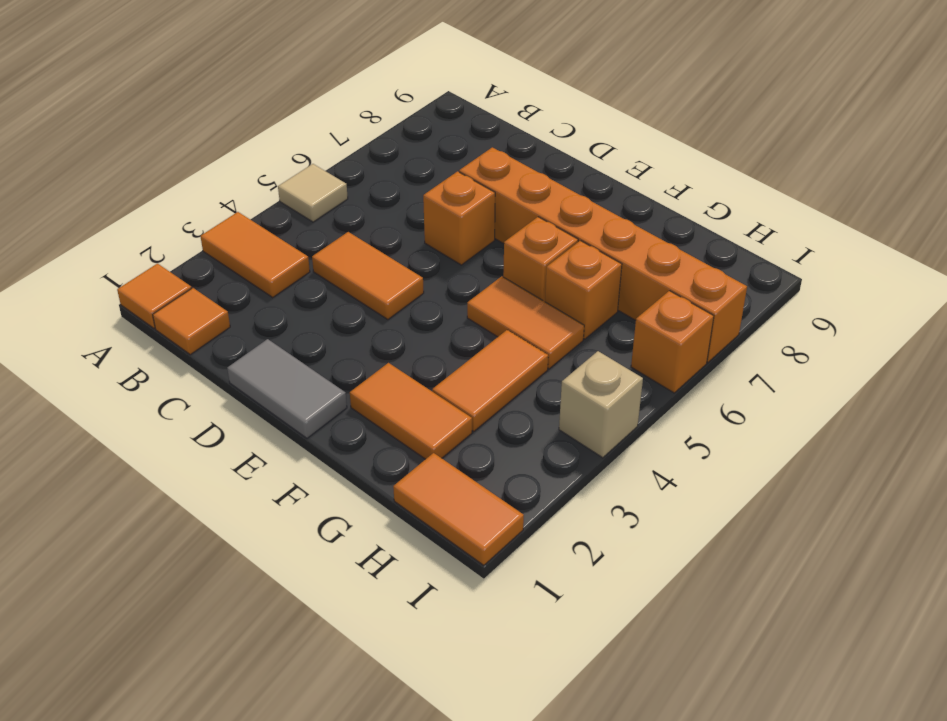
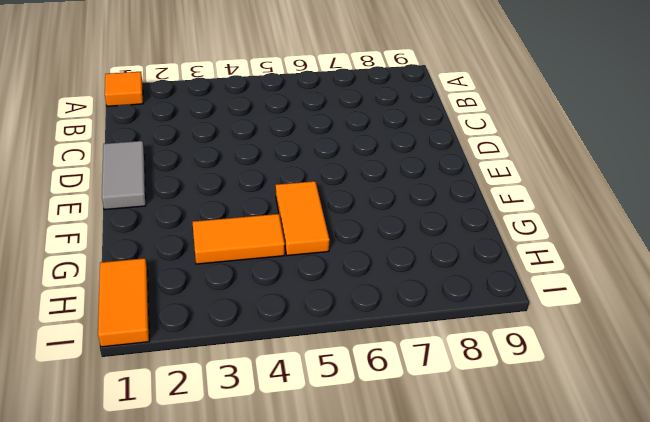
none -> orange tile A3:B3 level 1
none -> tan tile A5 level 1
none -> orange tile B1 level 1

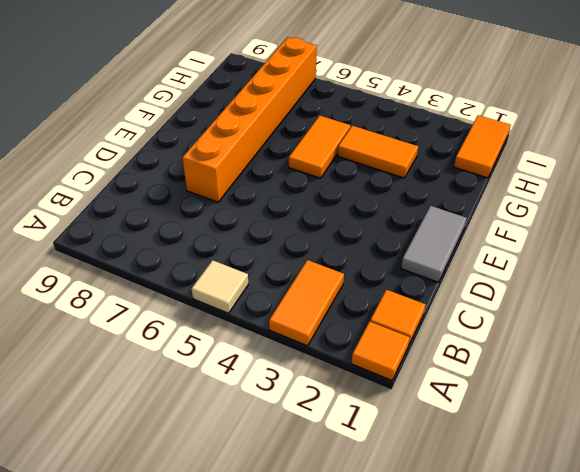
none -> orange tile C4:D4 level 1
none -> orange brick D6 level 1
none -> orange tile F2:G2 level 1

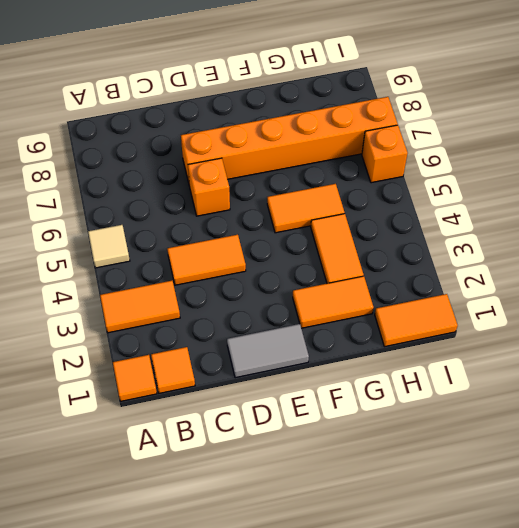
none -> orange brick F6 level 1
none -> orange brick G6 level 1
none -> tan brick I4 level 1

